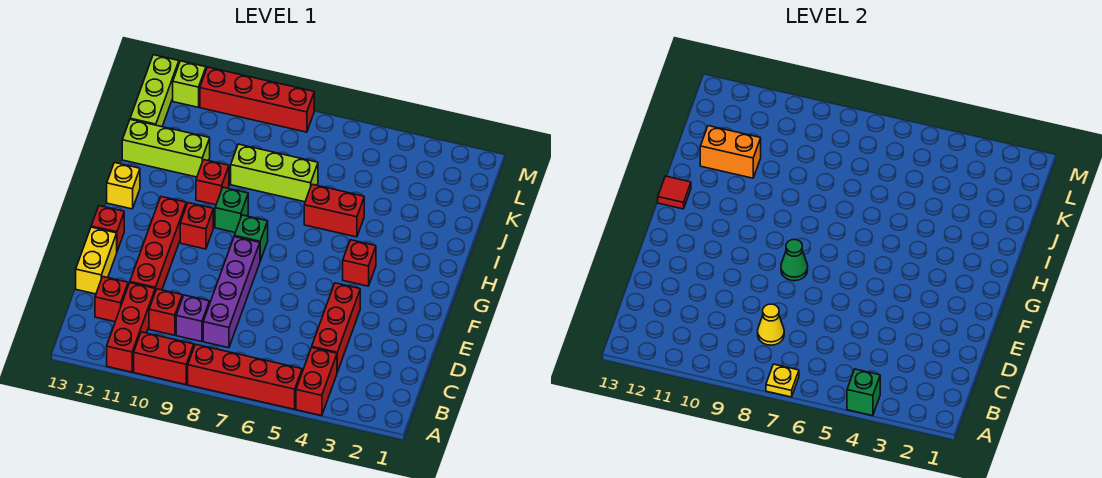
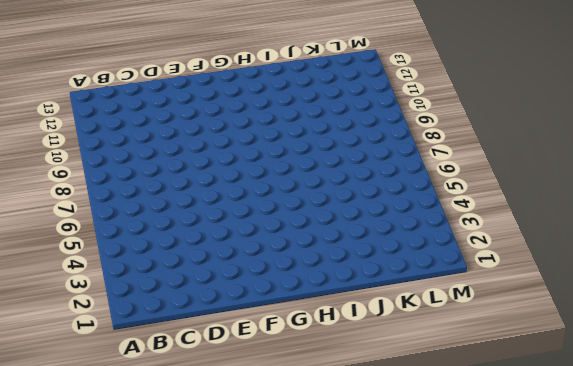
none -> red brick A4:B4 level 1
none -> red brick A5:A8 level 1
none -> red brick A9:A10 level 1
none -> red brick A11:C11 level 1

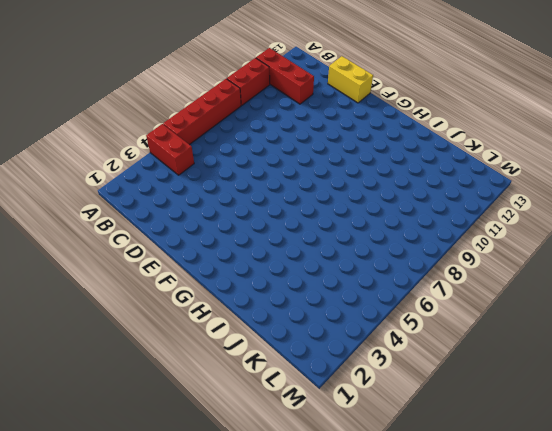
none -> red brick C4:E4 level 1
none -> purple brick C8:F8 level 1
none -> purple brick C9 level 1
none -> red brick C10 level 1

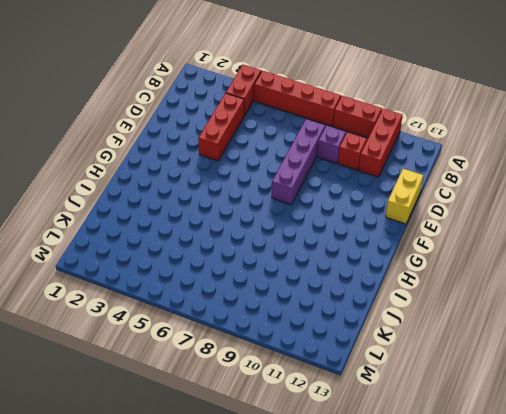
none -> red brick C12 level 1
none -> red brick D11:G11 level 1
none -> red brick F13 level 1
none -> red brick G4 level 1

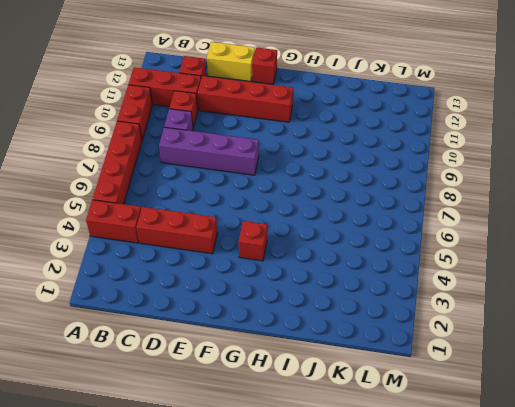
none -> green brick G8 level 1
none -> red brick G10 level 1
none -> green brick H9 level 1
none -> yellow brick H13 level 1

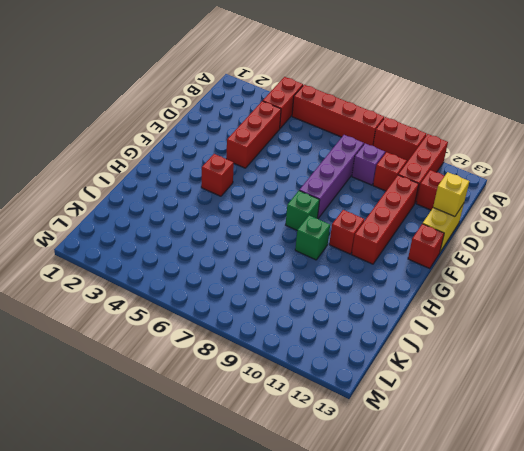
yellow brick D13 level 2 -> yellow brick H13 level 1
none -> red brick I5:I6 level 1
none -> red brick I10 level 1
none -> lime brick J7:J9 level 1
none -> lime brick J11:J13 level 1

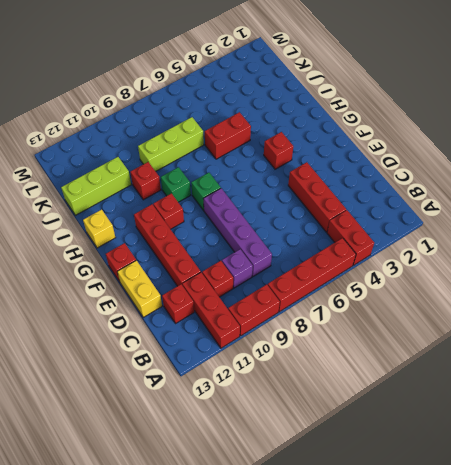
none -> lime brick K13:M13 level 1
none -> red brick M8:M11 level 1
none -> lime brick M12 level 1
none -> green brick A4 level 2

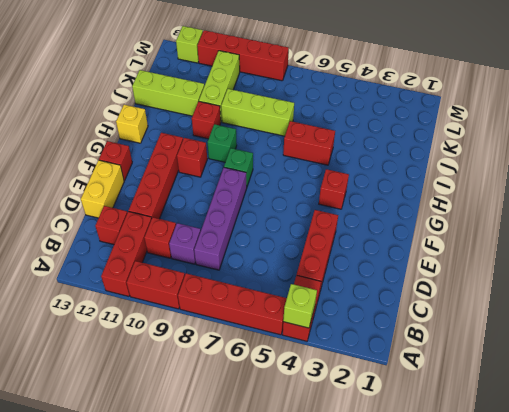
lime brick A4 level 2 -> green brick A4 level 2
lime brick J10:L10 level 1 -> lime brick K13:M13 level 1
none -> yellow plate A7 level 2
none -> yellow cone C8 level 2
none -> green cone F8 level 2
none -> red tile H13 level 2

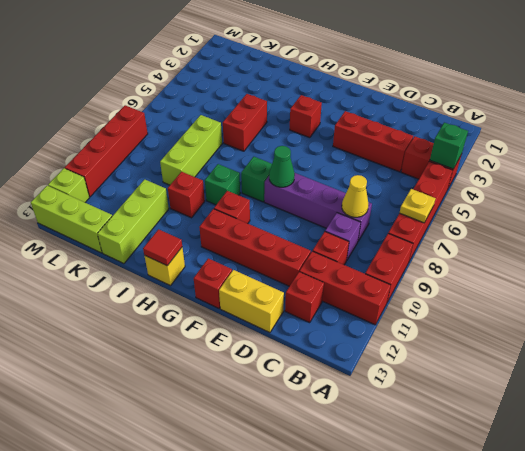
none -> orange brick J11:J12 level 2

